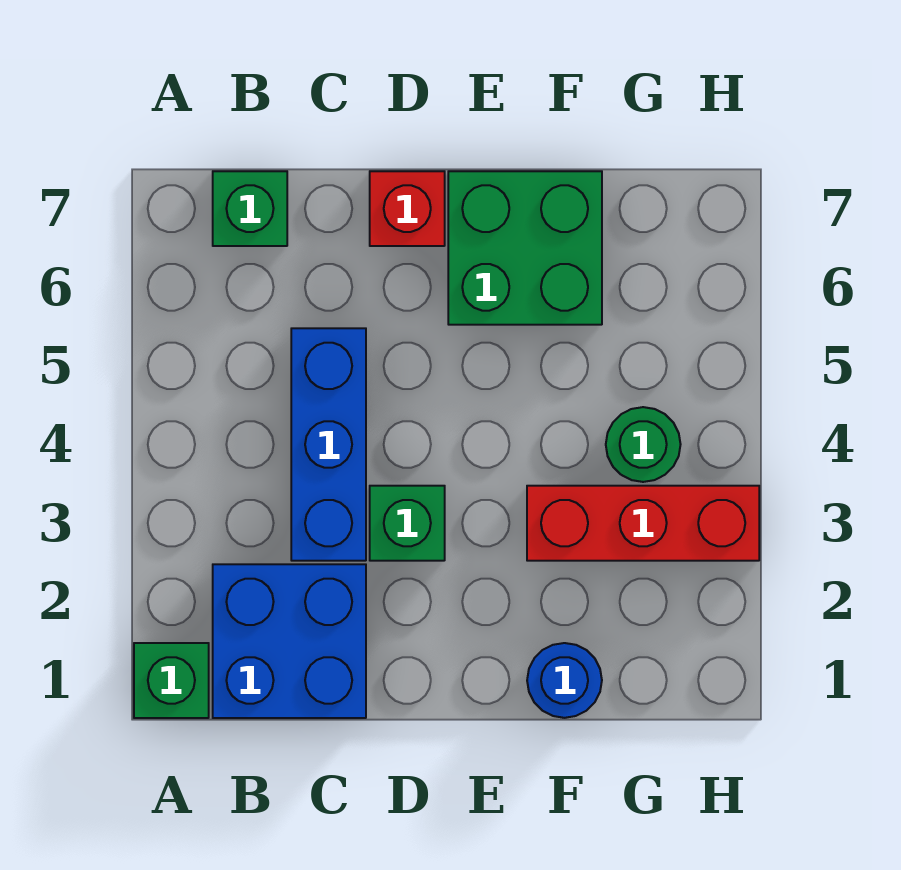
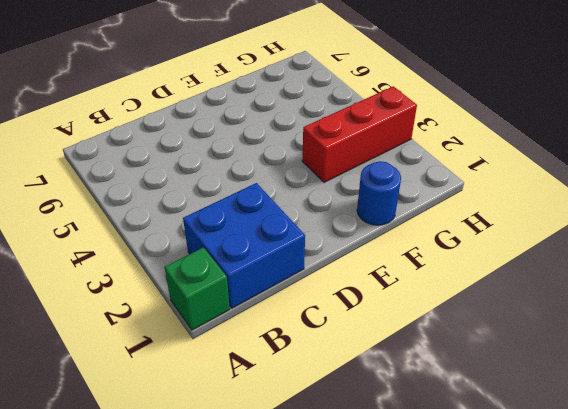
none -> green brick B7 level 1
none -> blue brick C3:C5 level 1

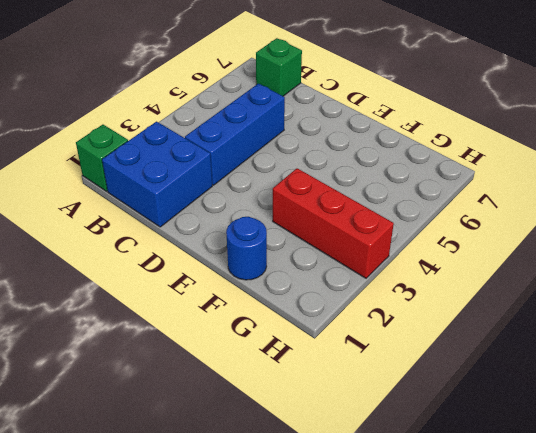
none -> green brick D3 level 1
none -> red brick D7 level 1

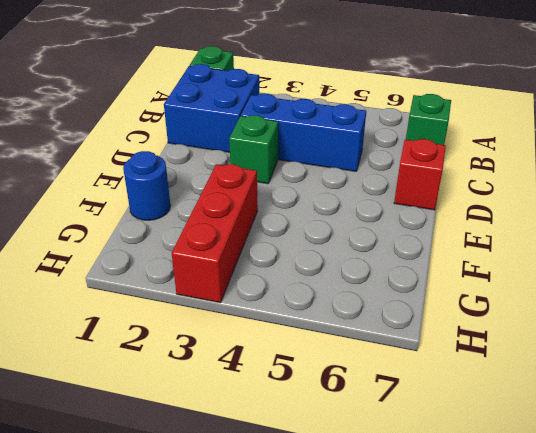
none -> green brick E6:F7 level 1
none -> green round brick G4 level 1

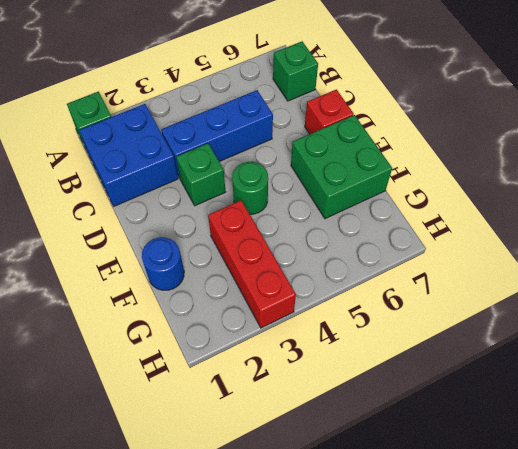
green round brick E4 level 1 -> green round brick G4 level 1

